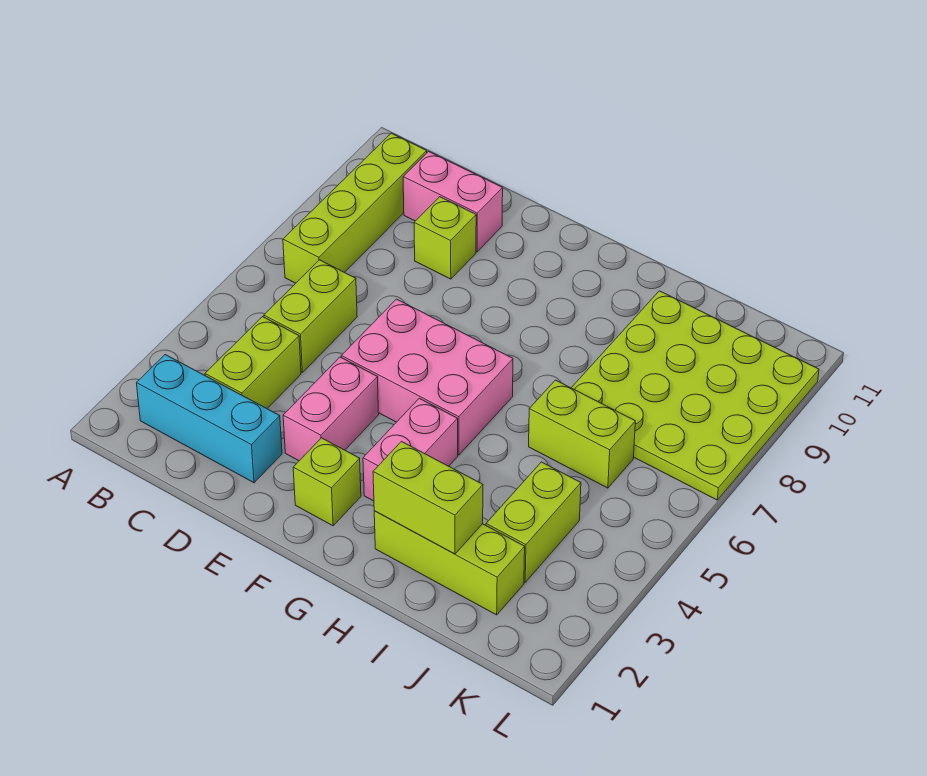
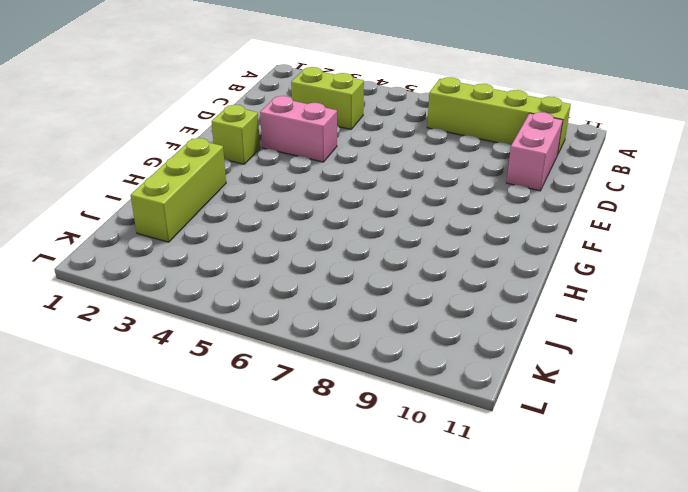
none -> cyan brick B2:D2 level 1
none -> lime brick C5:C6 level 1
none -> lime brick D9 level 1

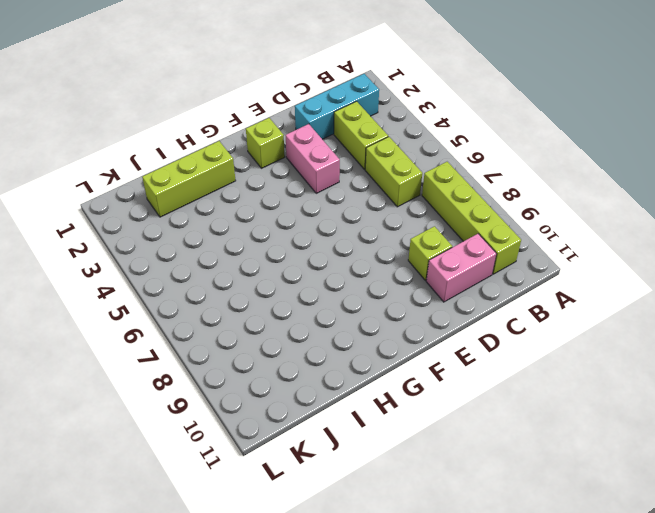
none -> pink brick E5:G6 level 1
none -> pink brick G3:G4 level 1
none -> lime brick I6:J6 level 1

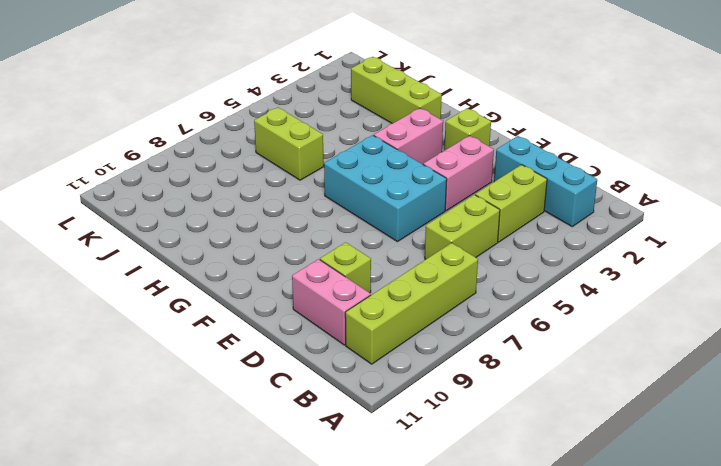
cyan brick E5:G6 level 1 -> pink brick E5:G6 level 1
none -> lime plate I7:L10 level 1
none -> lime brick J3:J4 level 1
none -> lime brick H2:I2 level 2

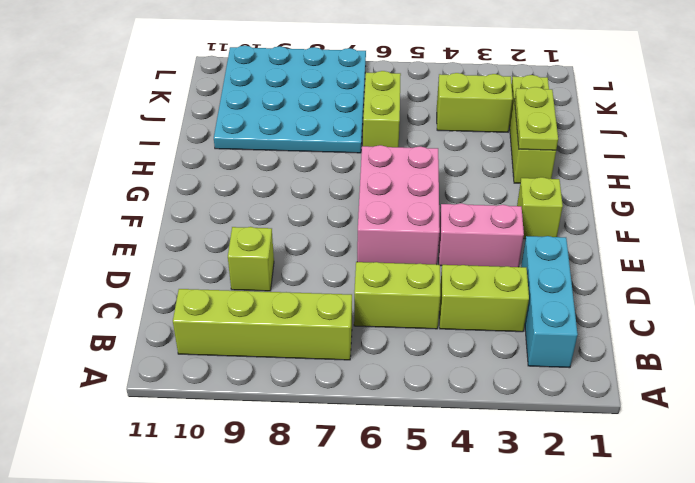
lime plate H2:I2 level 2 -> lime brick H2:I2 level 2
cyan plate I7:L10 level 1 -> lime plate I7:L10 level 1
none -> pink brick C10:D10 level 1
none -> pink brick G3:G4 level 1

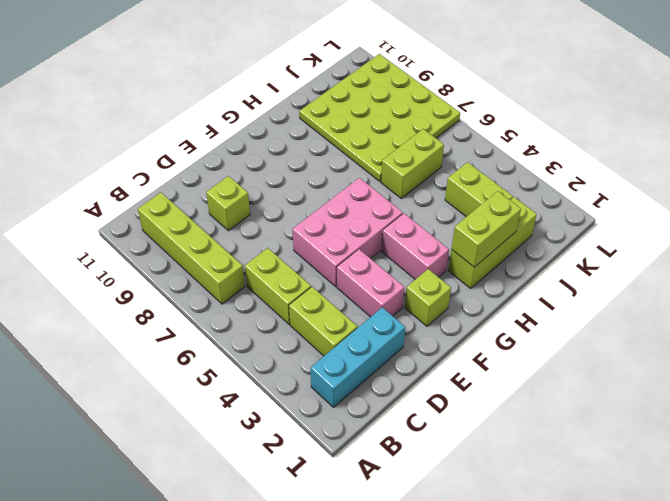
none -> pink brick C10:D10 level 1

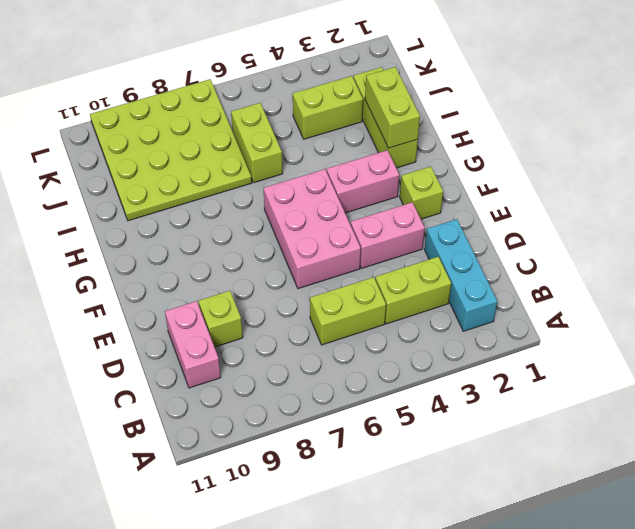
none -> lime brick B7:B10 level 1

